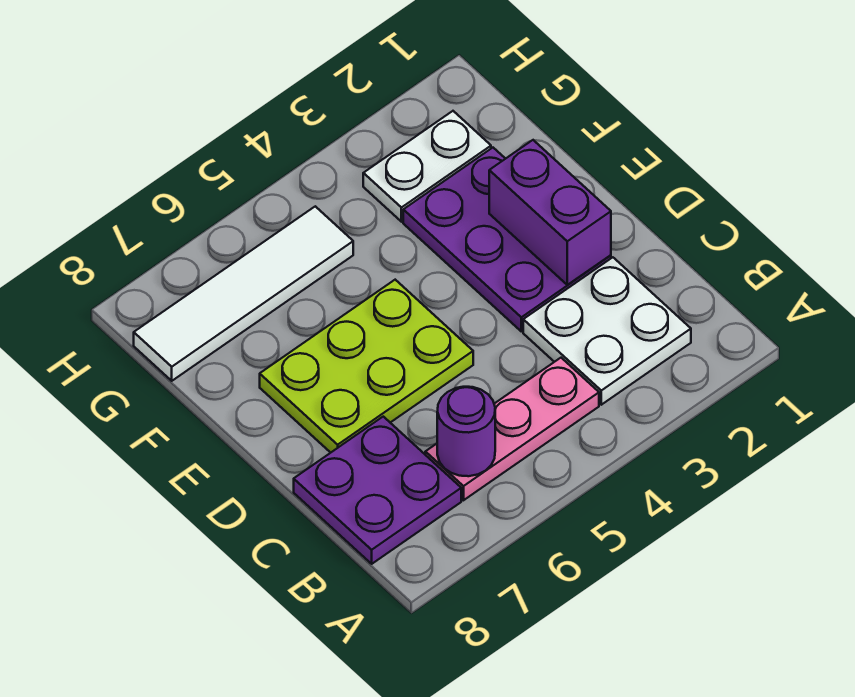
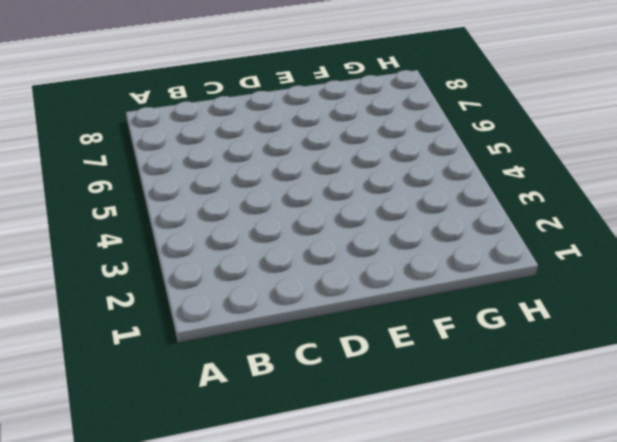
none -> white plate B2:C3 level 1
none -> pink plate B4:B6 level 1

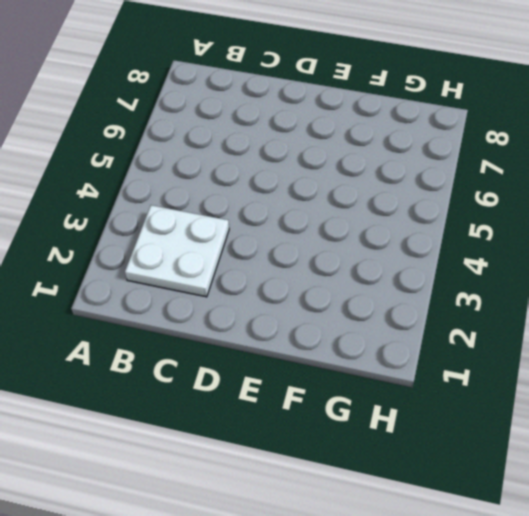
none -> pink plate B4:B6 level 1
none -> purple plate B7:C8 level 1

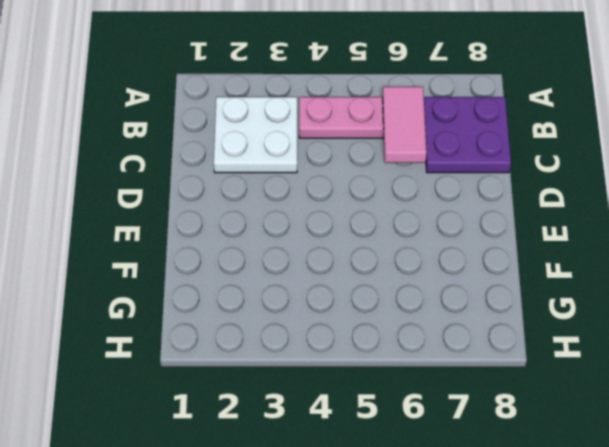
pink tile B6:C6 level 2 -> purple round brick B6 level 2
none -> purple plate D2:F3 level 1
none -> lime plate D5:E7 level 1

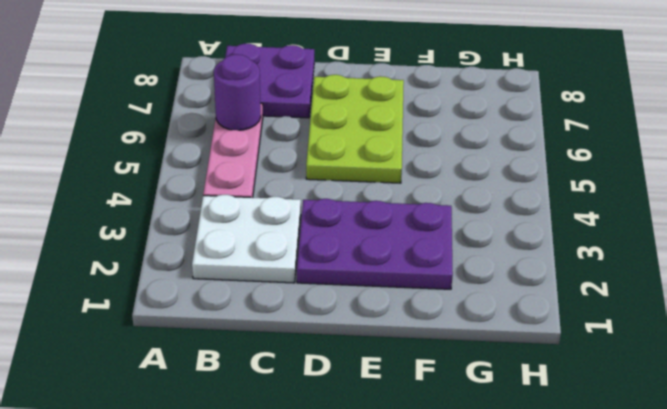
none -> white plate G2:G3 level 1
none -> white tile G5:G8 level 1

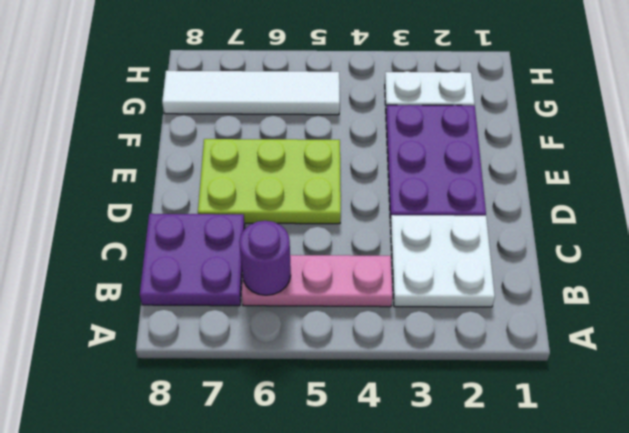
none -> purple brick D2:E2 level 2

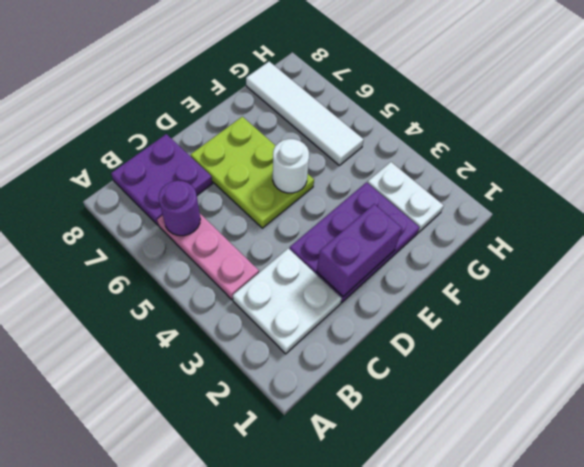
white round brick E5 level 2 -> none

